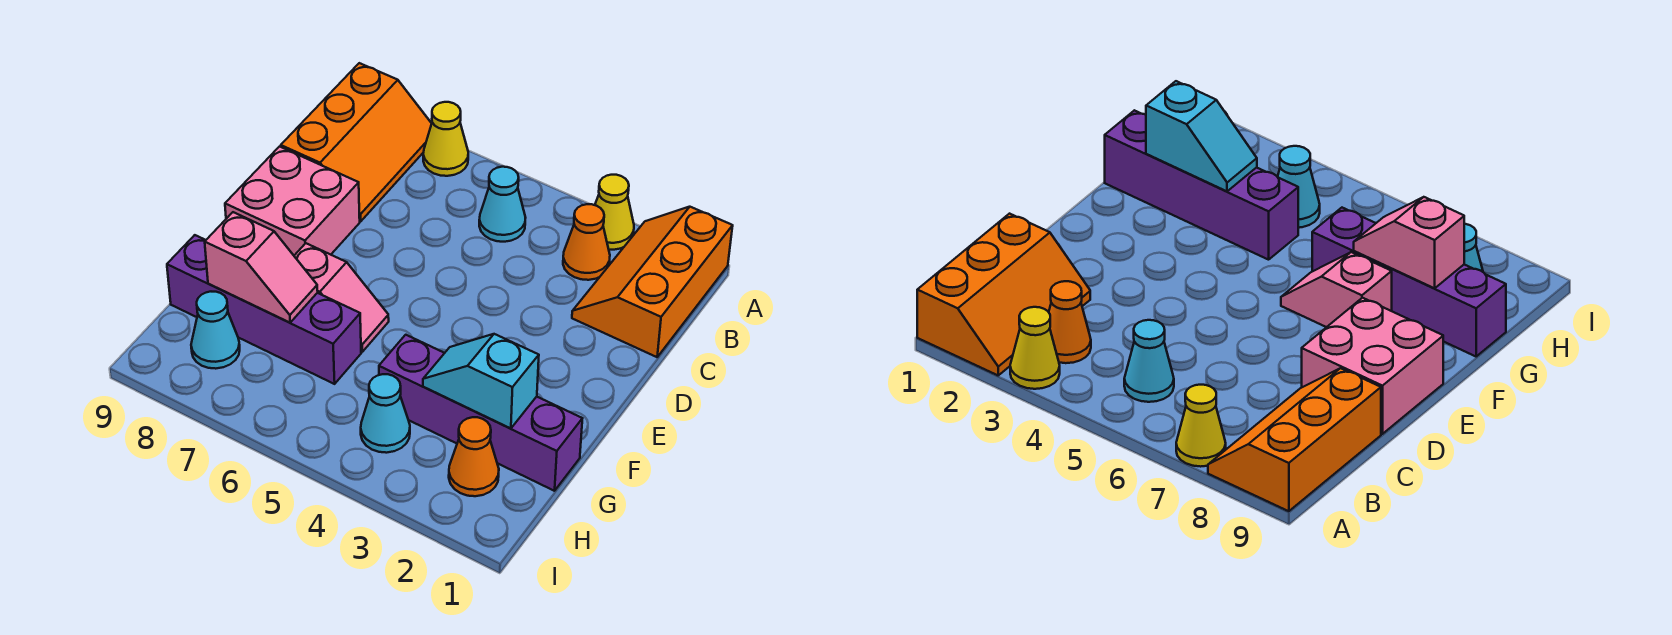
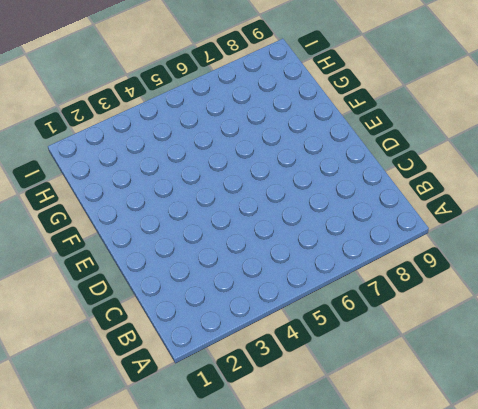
none -> orange slope A1:C2 level 1 top 1
none -> yellow cone A3 level 1
none -> yellow cone A7 level 1

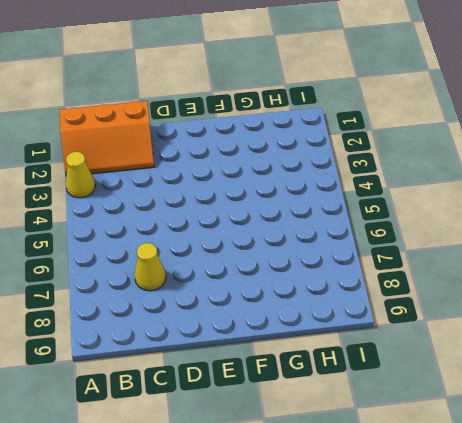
yellow cone C7 level 1 -> yellow cone A7 level 1
none -> orange slope A8:C9 level 1 top 9
none -> orange cone B3 level 1
none -> cyan cone B5 level 1

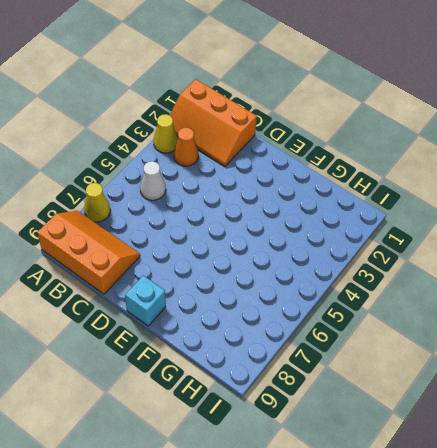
white cone B5 level 1 -> cyan cone B5 level 1
cyan brick E9 level 1 -> pink brick D8:E9 level 1
none -> pink slope F6:F7 level 1 top 7
none -> purple brick G1:G4 level 1
none -> purple brick G6:G9 level 1

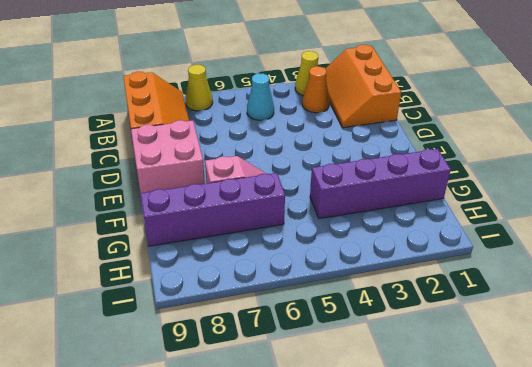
none -> orange cone H2 level 1
none -> cyan cone H4 level 1
none -> cyan cone H8 level 1

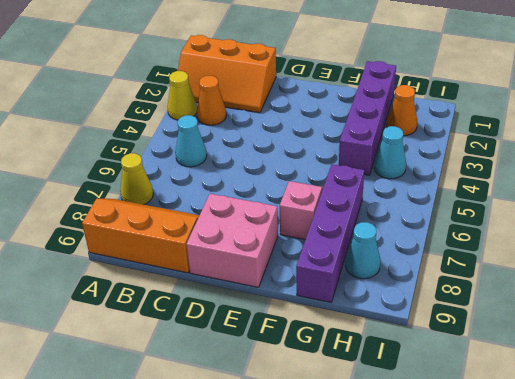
none -> cyan slope G2:G3 level 2 top 2
none -> pink slope G7:G8 level 2 top 8

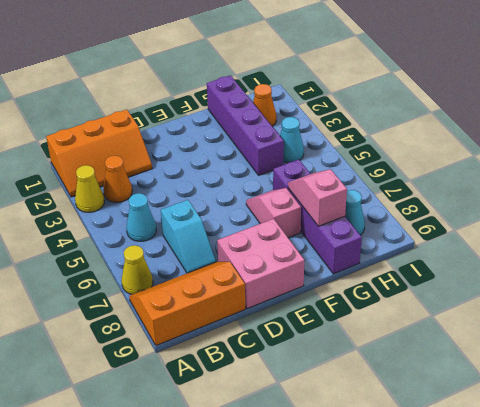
cyan slope C6:C7 level 1 top 6 -> cyan slope G2:G3 level 2 top 2

